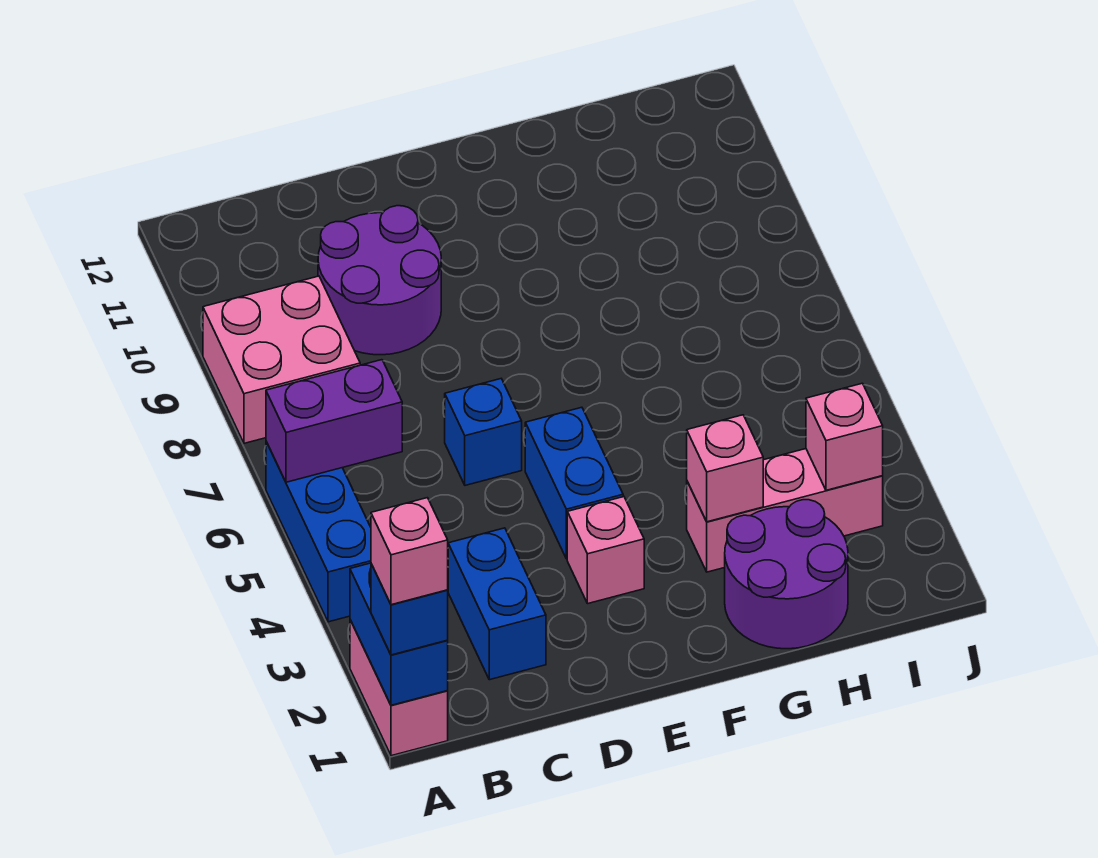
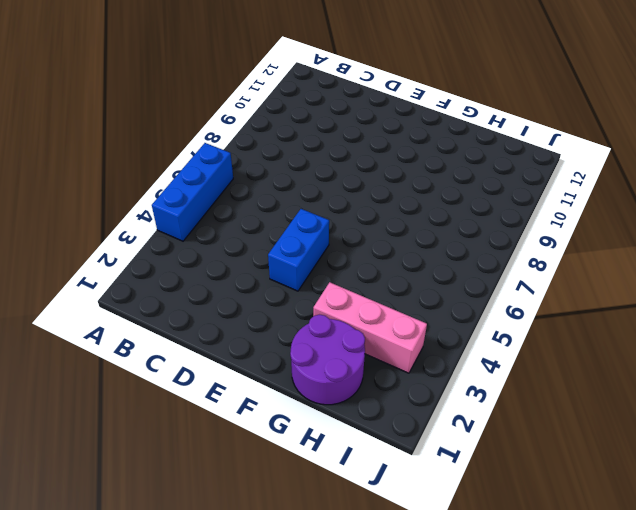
none -> pink brick A1:A2 level 1
none -> pink brick A8:B9 level 1
none -> blue brick C2:C3 level 1

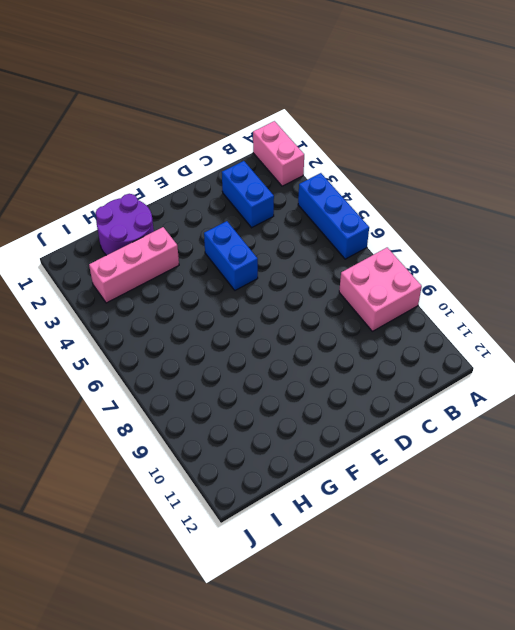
none -> purple round brick C9:D10 level 1
none -> blue brick D6 level 1
none -> pink brick E3 level 1

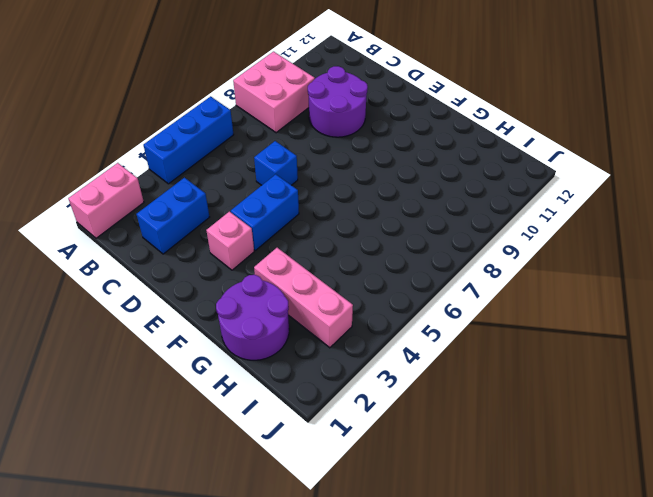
none -> blue brick A1:A2 level 2
none -> purple brick A6:B6 level 2
none -> pink brick G3 level 2

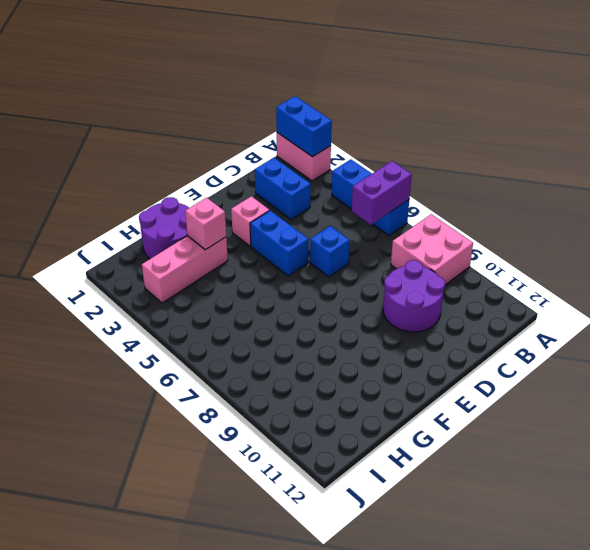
none -> pink brick I3 level 2
none -> blue brick A1 level 3
none -> pink brick A1 level 4

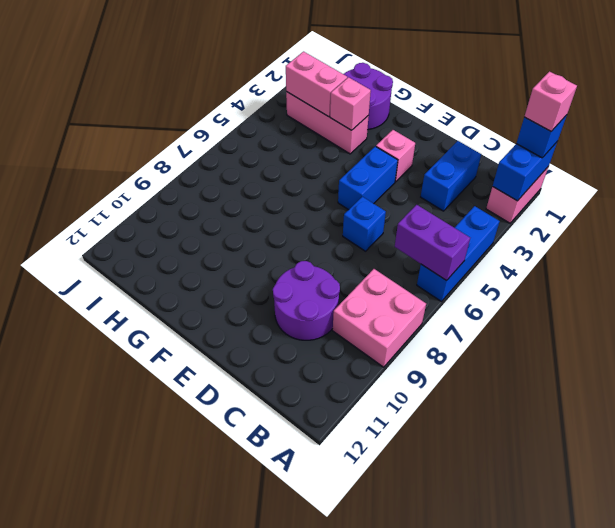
pink brick H3:I3 level 2 -> pink brick I3 level 2

